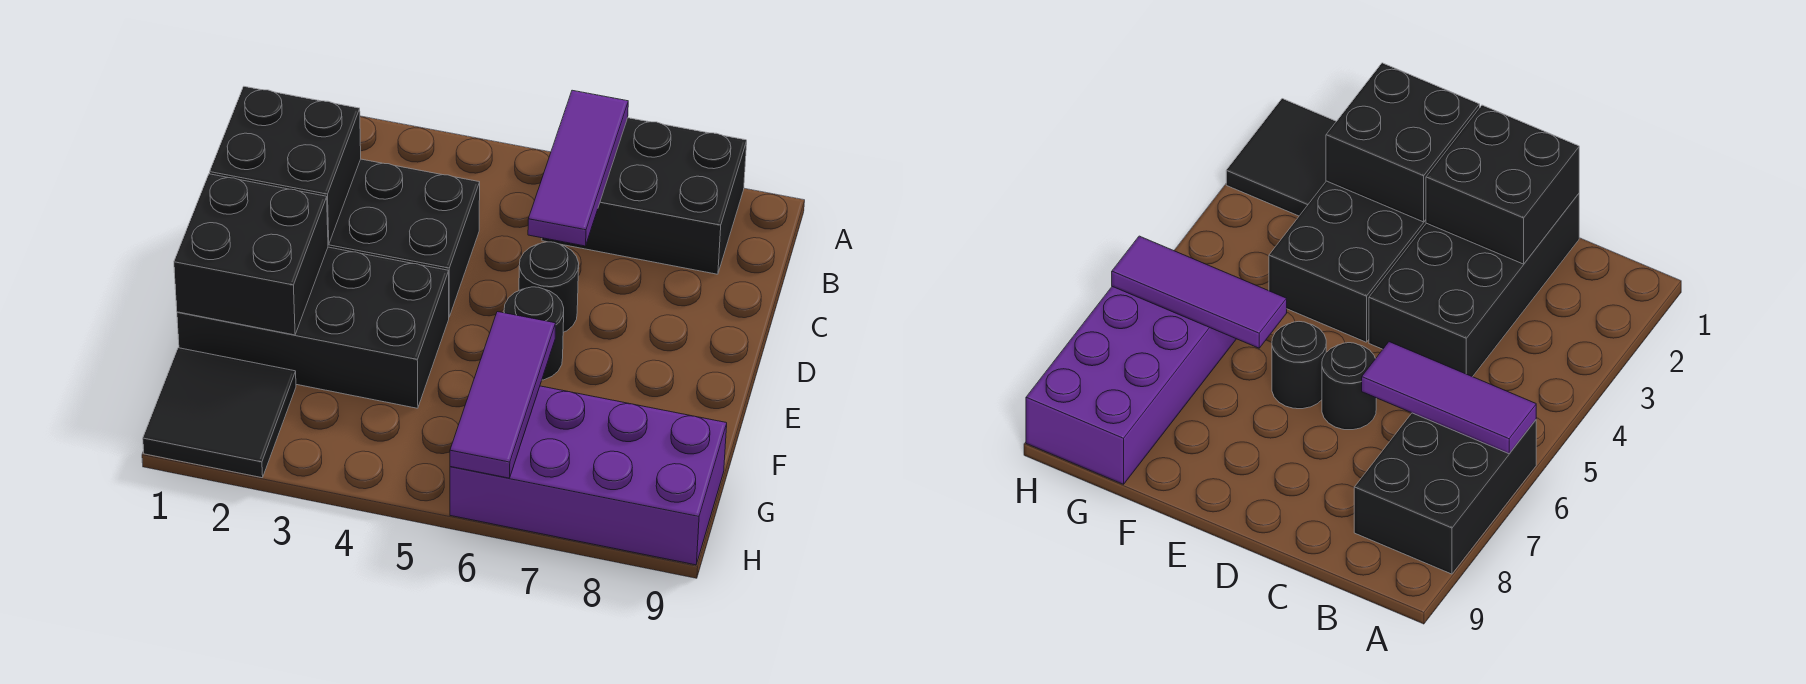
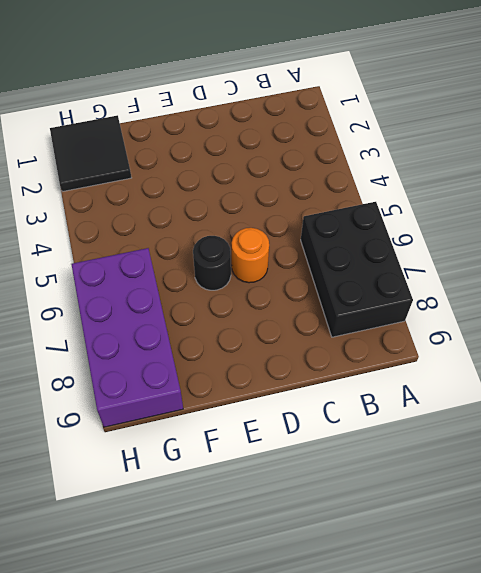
orange round brick D6 level 1 -> black round brick D6 level 1
none -> black brick C1:D4 level 1
none -> black brick E1:F4 level 1

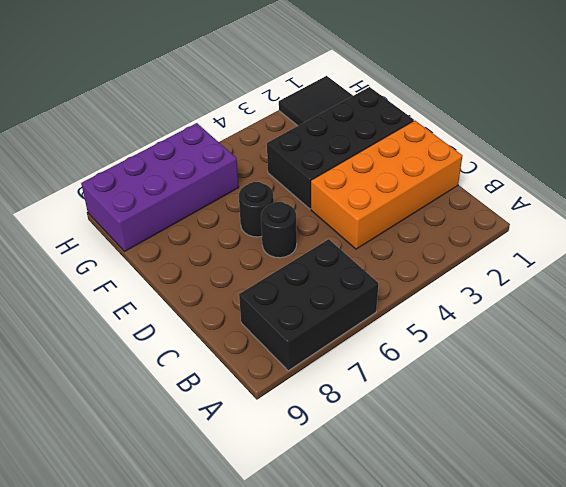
orange brick C1:D4 level 1 -> black brick C1:D4 level 1
none -> purple tile A6:C6 level 2
none -> black brick C1:D2 level 2

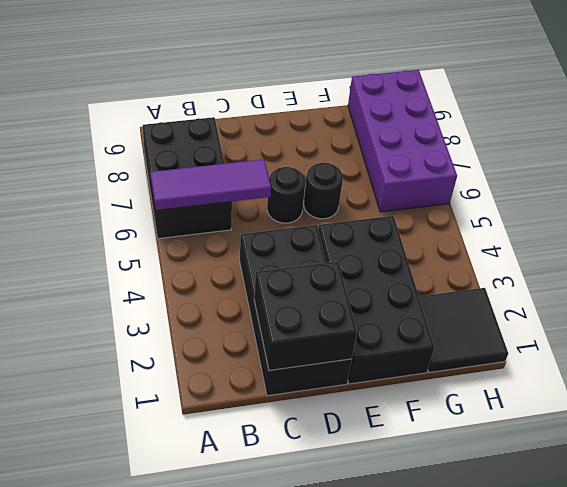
none -> black brick E1:F2 level 2
none -> purple tile F6:H6 level 2

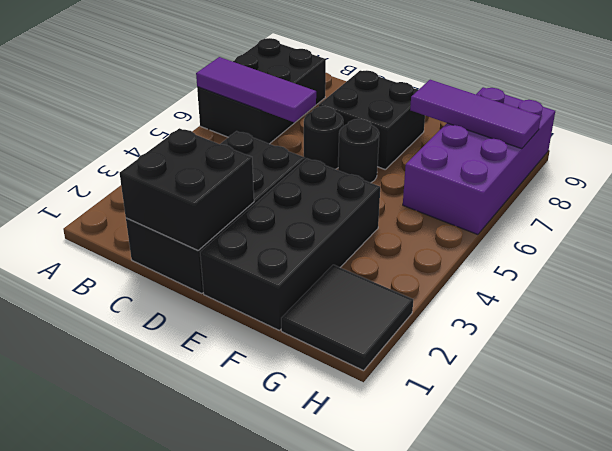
black brick D7:E8 level 1 -> black brick E1:F2 level 2
purple tile F8:H8 level 2 -> purple tile F6:H6 level 2

